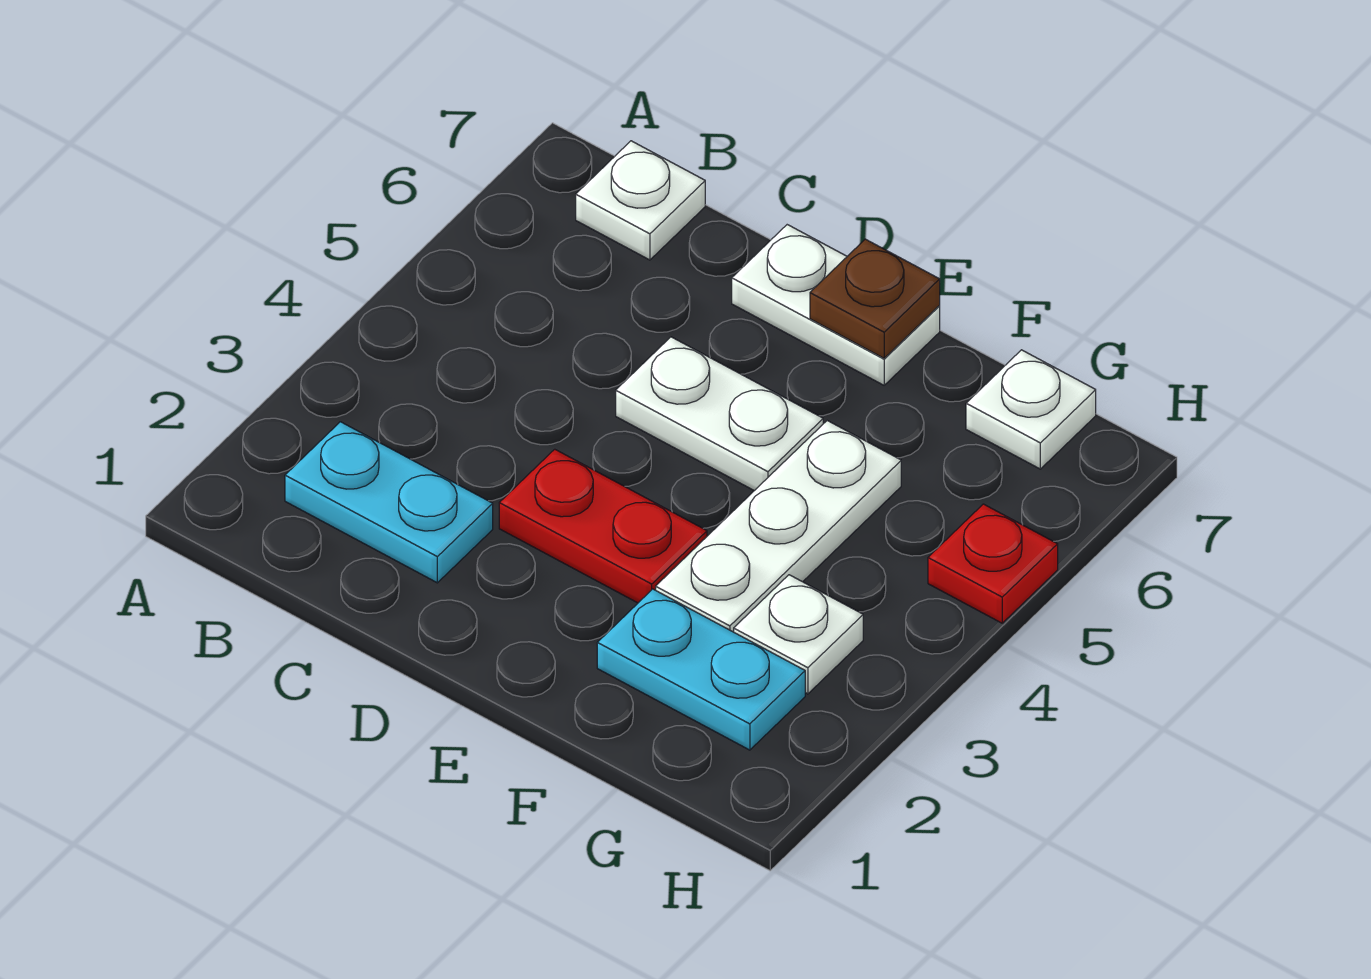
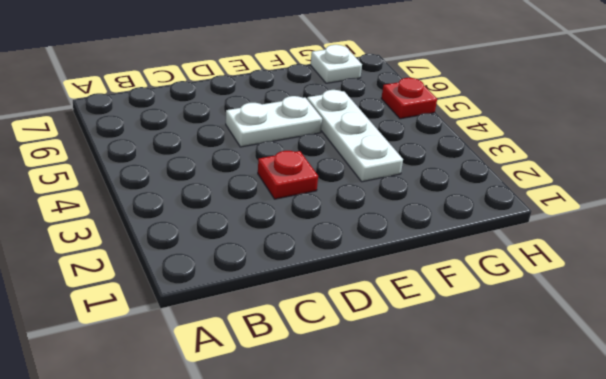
red plate D3 level 1 -> red plate D3:E3 level 1
none -> cyan plate B2:C2 level 1
none -> white plate B7 level 1

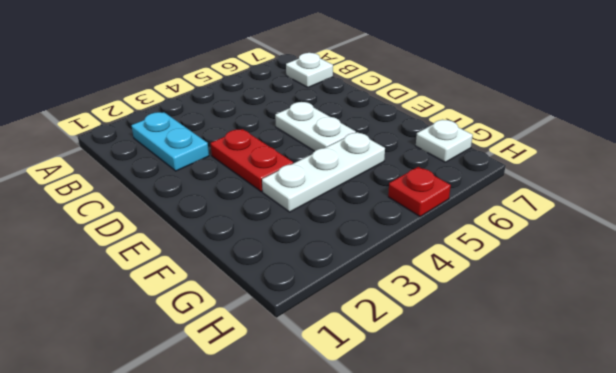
none -> white plate D7:E7 level 1
none -> cyan plate F2:G2 level 1

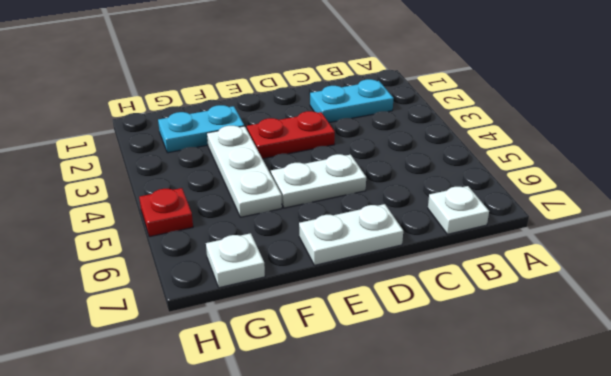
none -> white plate G3 level 1
none -> brown plate E7 level 2

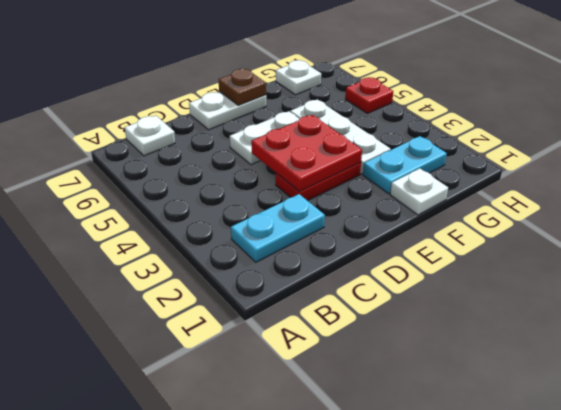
red plate D3:E4 level 2 -> none
white plate F1 level 1 -> white plate G3 level 1

